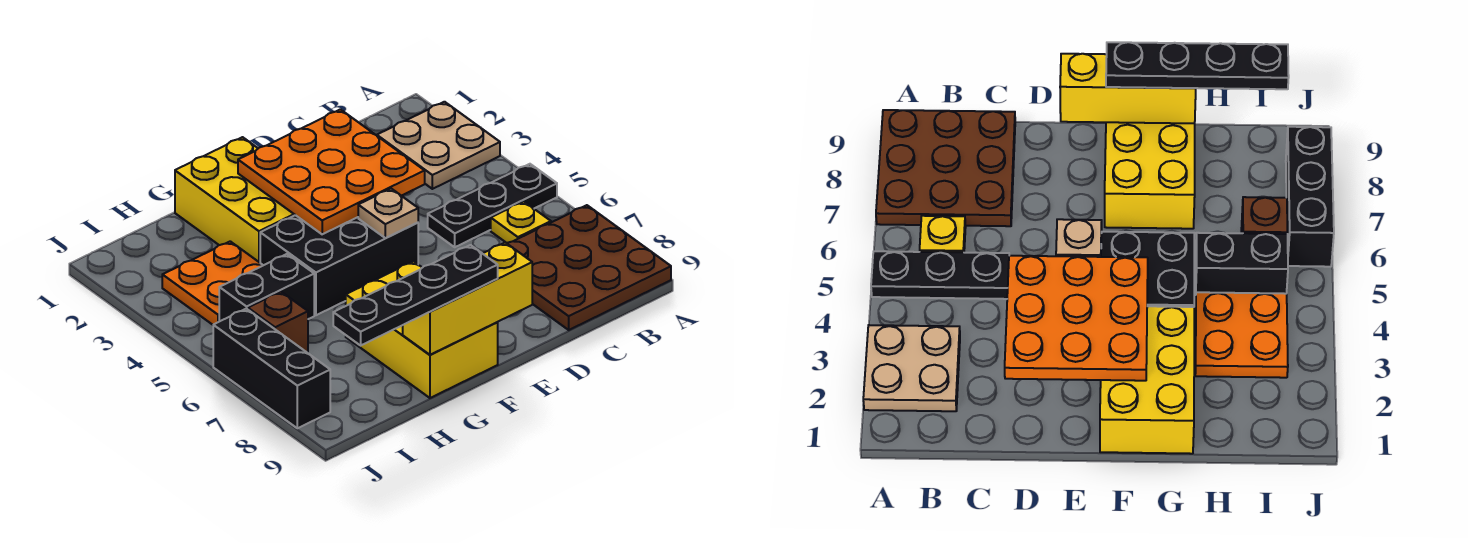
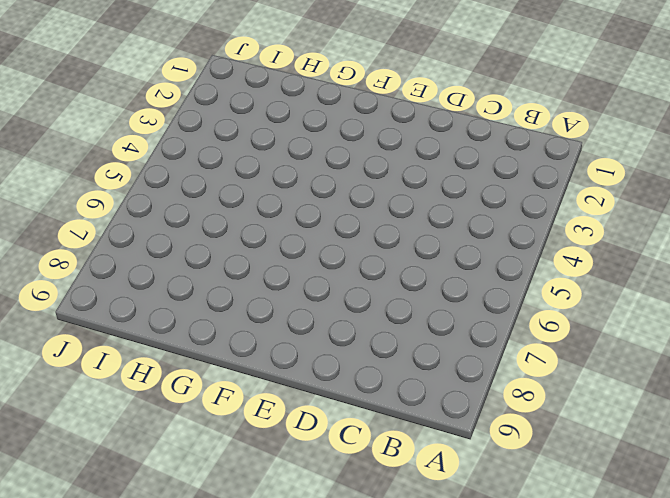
none -> tan plate A2:B3 level 1
none -> black plate A5:C5 level 1
none -> brown plate A7:C9 level 1

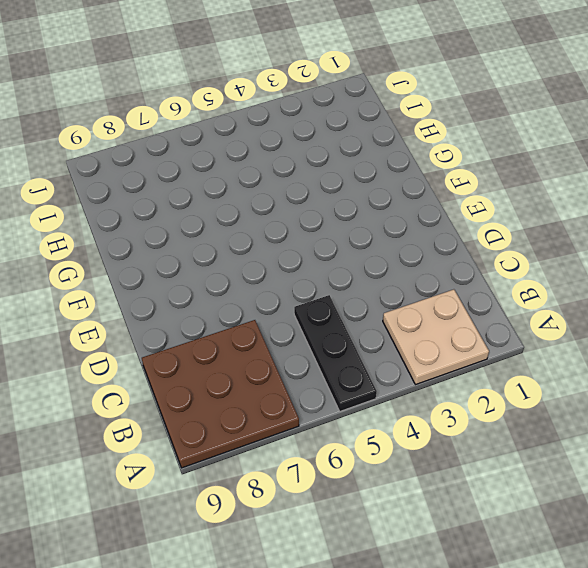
none -> yellow plate B6 level 1
none -> black brick E4:G5 level 1
none -> yellow brick F1:G3 level 1

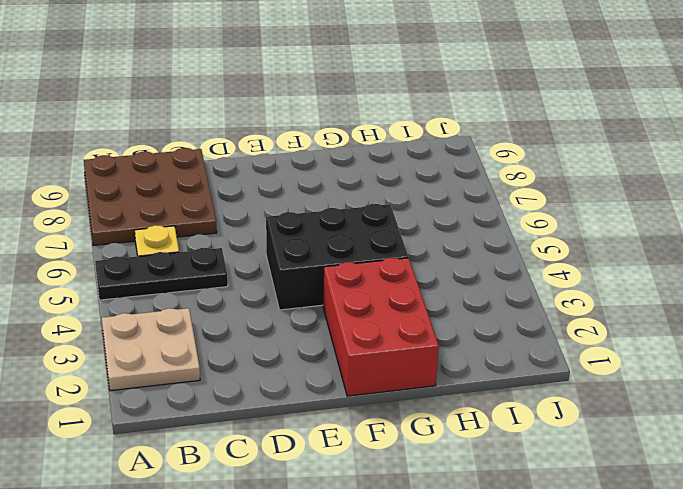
red brick F1:G3 level 1 -> yellow brick F1:G3 level 1
none -> yellow brick F7:G9 level 1
none -> orange plate H3:I4 level 1
none -> black brick H5:I5 level 1

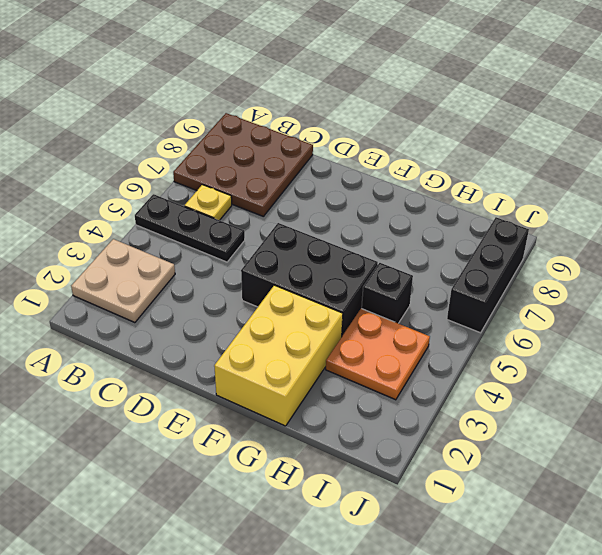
black brick H5 level 1 -> black brick H5:I5 level 1
none -> yellow brick F7:G9 level 1
none -> brown brick I6 level 1
none -> orange plate D2:F4 level 2

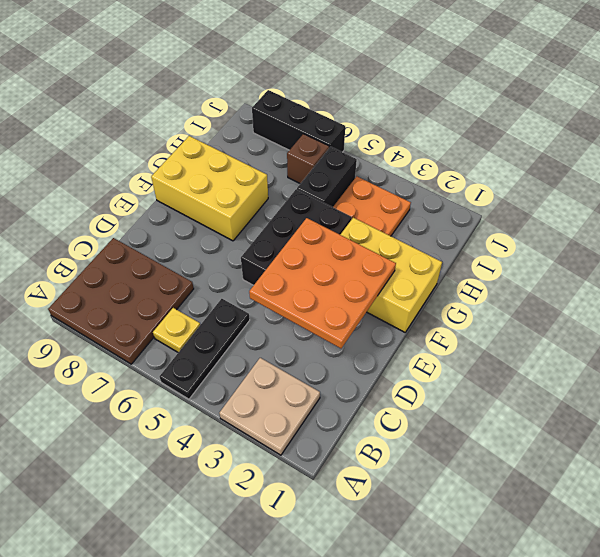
none -> tan plate E5 level 2
none -> yellow brick E9:G9 level 2
none -> black plate F9:I9 level 3

